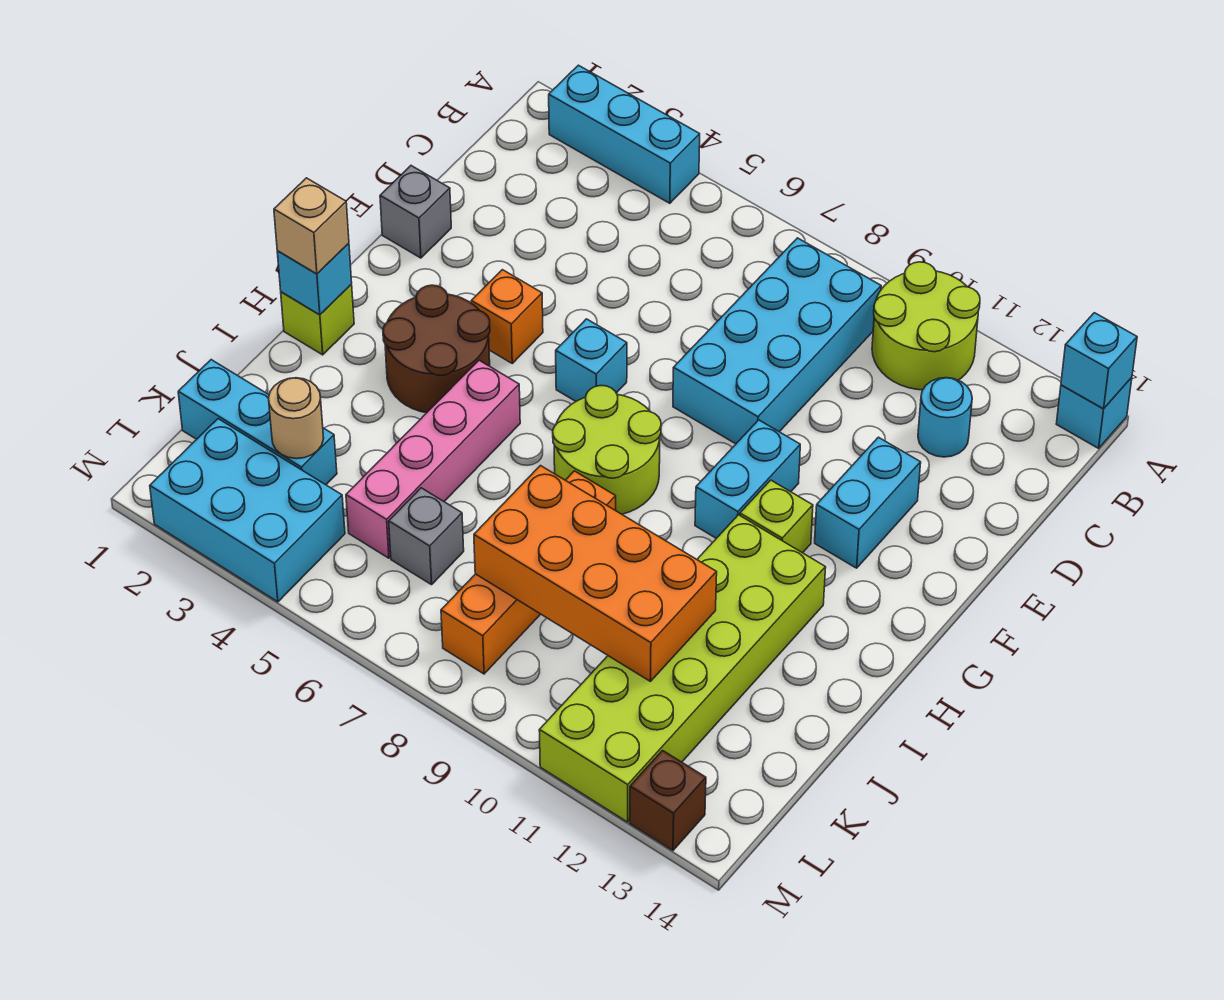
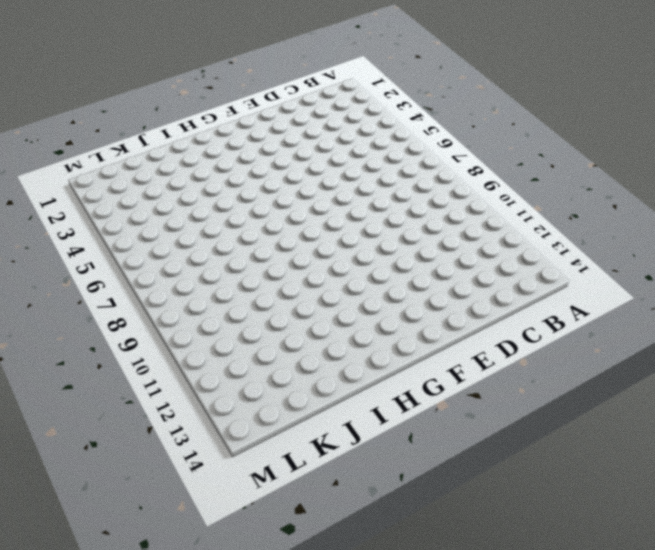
none -> cyan brick A2:A4 level 1
none -> lime round brick A10:B11 level 1
none -> cyan brick A14 level 1

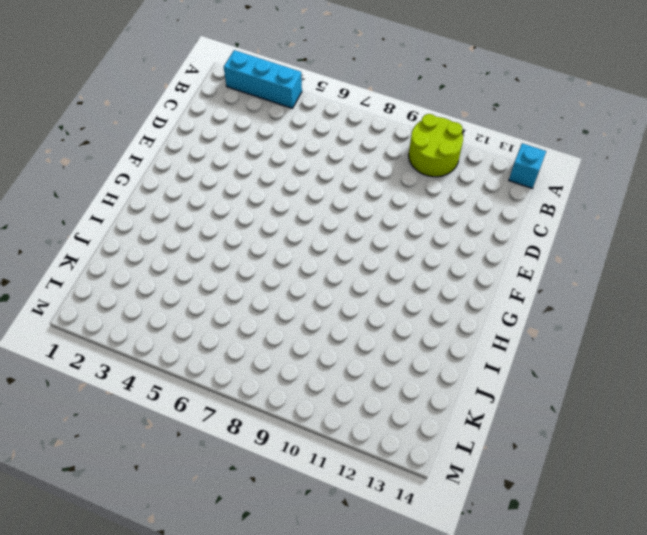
none -> cyan brick B8:E9 level 1
none -> cyan round brick C12 level 1
none -> grey brick E1 level 1

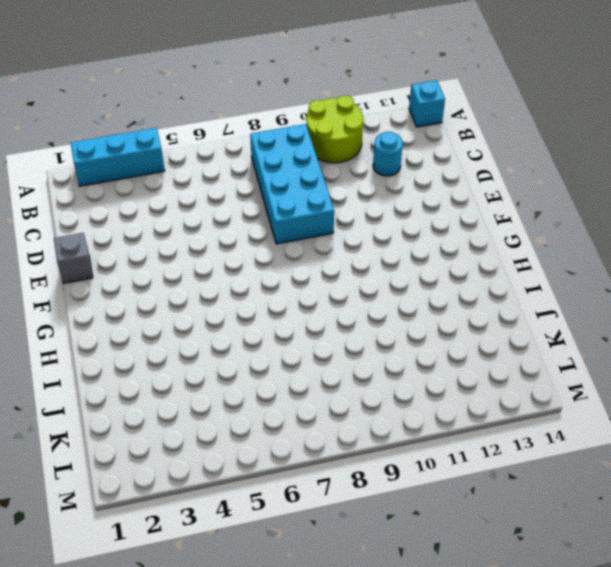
none -> cyan brick E12:F12 level 1
none -> orange brick F4 level 1
none -> cyan brick F6 level 1

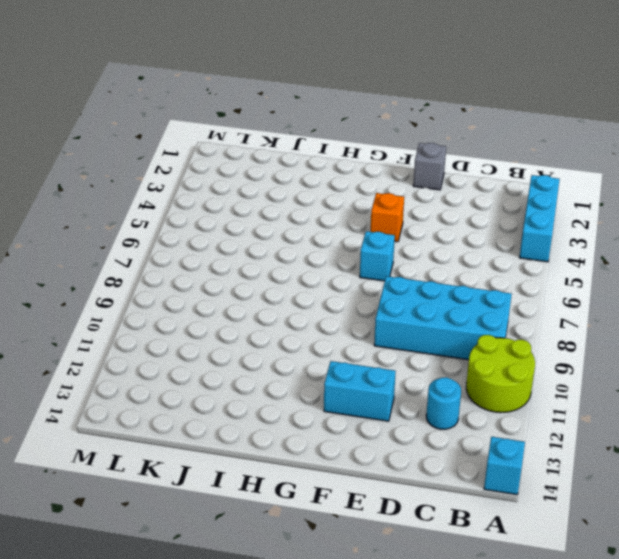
none -> cyan brick F10:G10 level 1
none -> brown round brick G3:H4 level 1
none -> lime round brick G7:H8 level 1

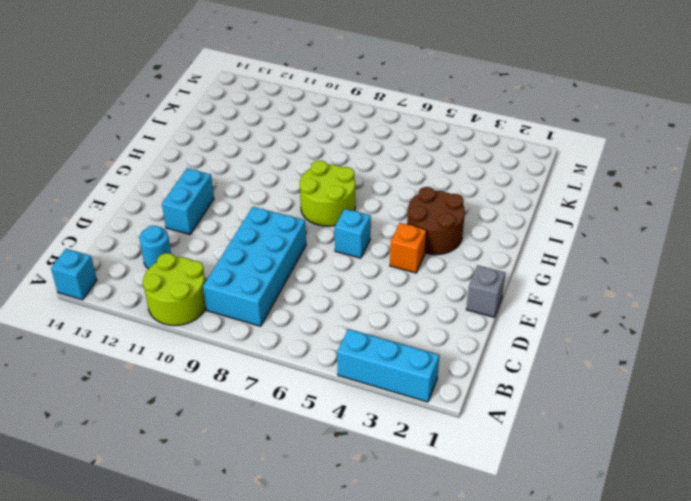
none -> cyan brick F10:G10 level 1
none -> lime brick G11 level 1
none -> lime brick H1 level 1

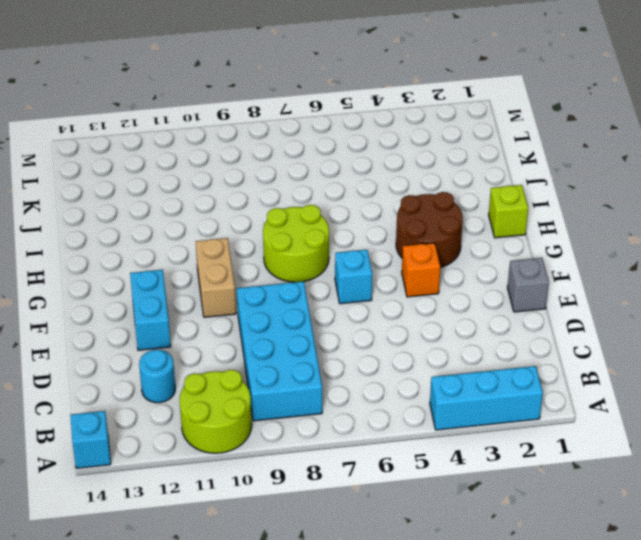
tan brick F10:G10 level 1 -> cyan brick F10:G10 level 1
none -> lime brick G11 level 1
none -> pink brick H5:K5 level 1
none -> lime brick H11:M12 level 1

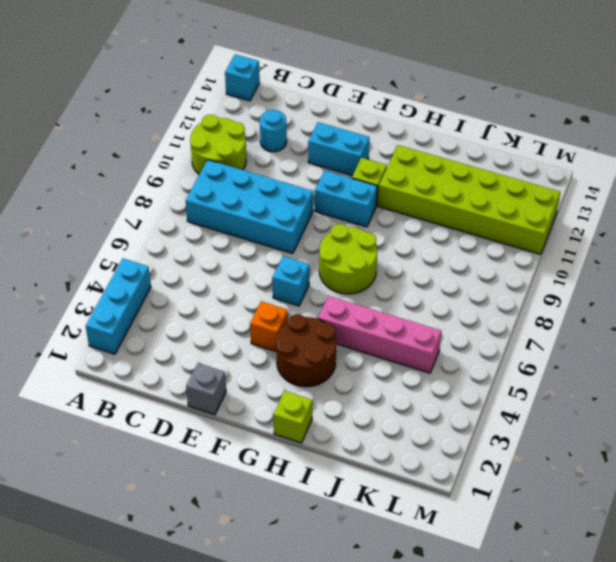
none -> orange brick I8:L8 level 1
none -> cyan brick K1:K3 level 1
none -> grey brick K6 level 1

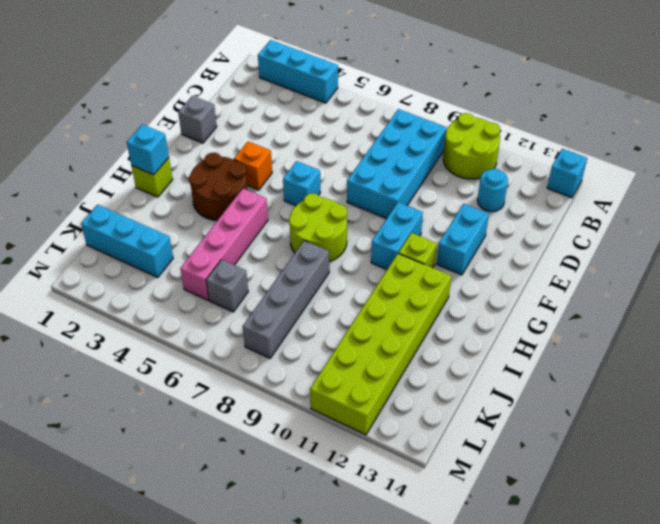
grey brick I8:L8 level 1 -> orange brick I8:L8 level 1
none -> cyan brick L2:M4 level 1
none -> brown brick M13 level 1
none -> cyan brick A14 level 2

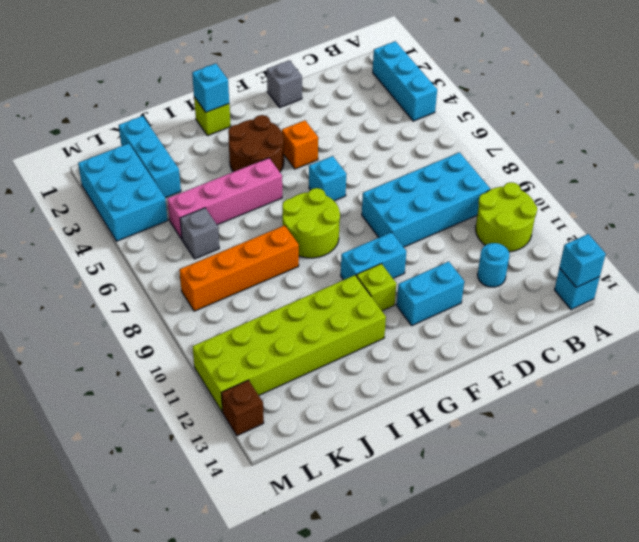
none -> orange brick J8:K11 level 2
none -> tan round brick K3 level 2
none -> tan brick H1 level 3

